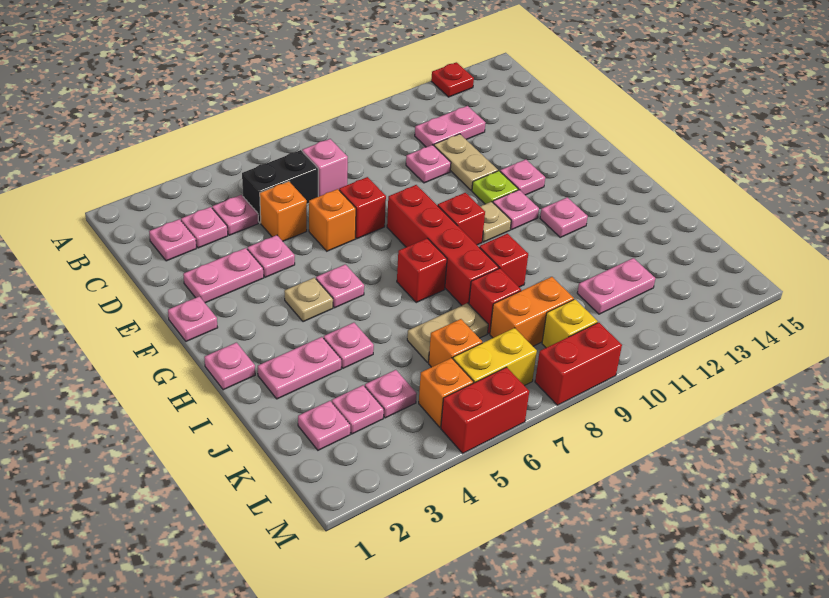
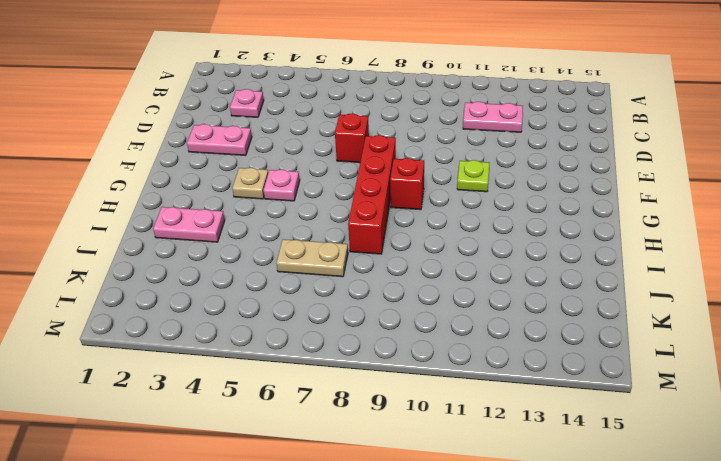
none -> red plate A13 level 1
none -> pink plate C2 level 1
none -> pink plate C4 level 1
none -> black brick C5:C6 level 1

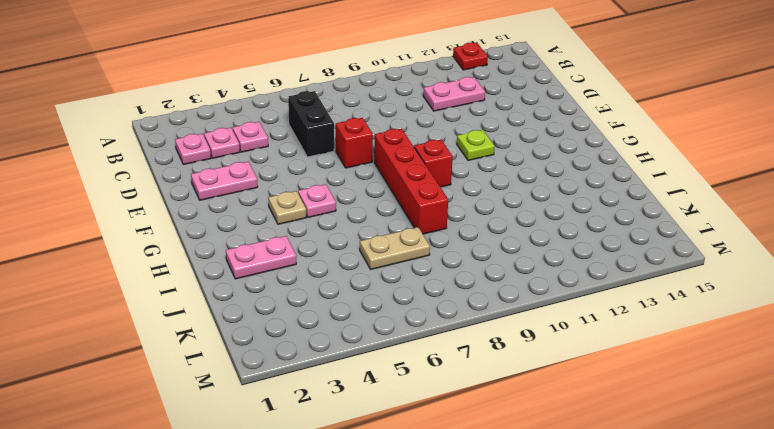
black brick C6:D6 level 1 -> black brick C5:C6 level 1
none -> pink brick C7 level 1
none -> orange brick D5 level 1
none -> pink plate D10 level 1
none -> tan plate D11:E11 level 1

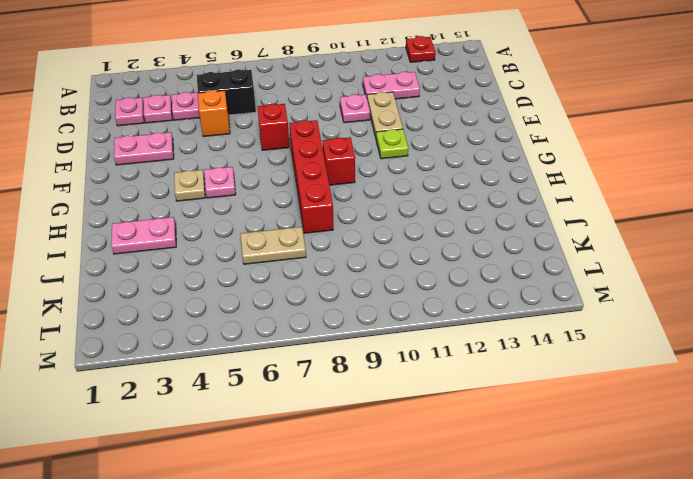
none -> pink brick C7 level 1
none -> pink plate E4 level 1
none -> orange brick E6 level 1
none -> pink plate F1 level 1

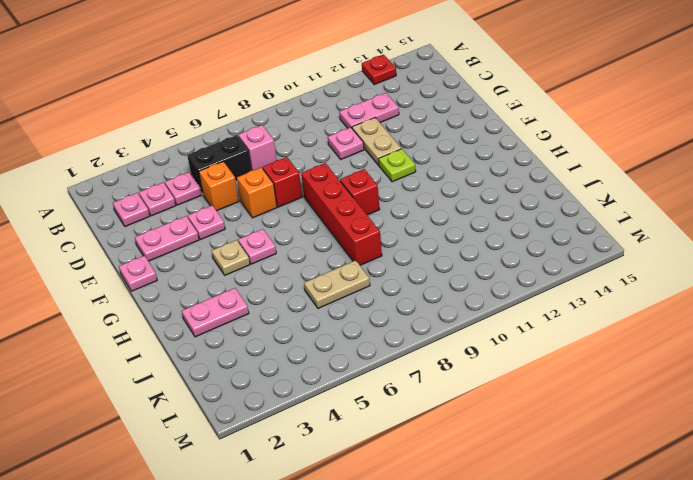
none -> pink plate F12 level 1
none -> tan plate G10 level 1
none -> pink plate G11 level 1
none -> pink plate H1 level 1

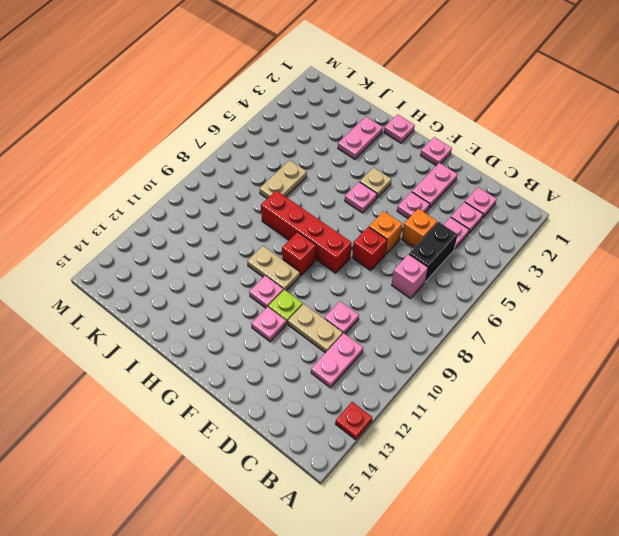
tan plate G10:H10 level 1 -> tan plate G10 level 1
none -> red brick H7 level 1
none -> pink plate H12 level 1
none -> pink plate I4 level 1
none -> red brick I9 level 1

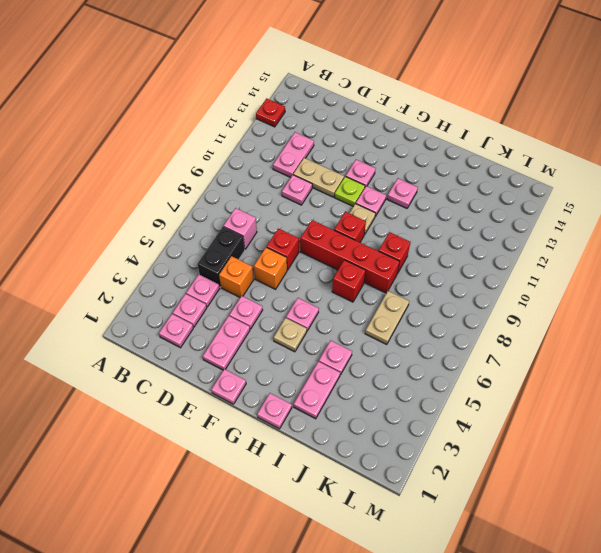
none -> red brick J8 level 1
none -> pink plate K2 level 1
none -> pink plate K3 level 1
none -> pink plate K4 level 1

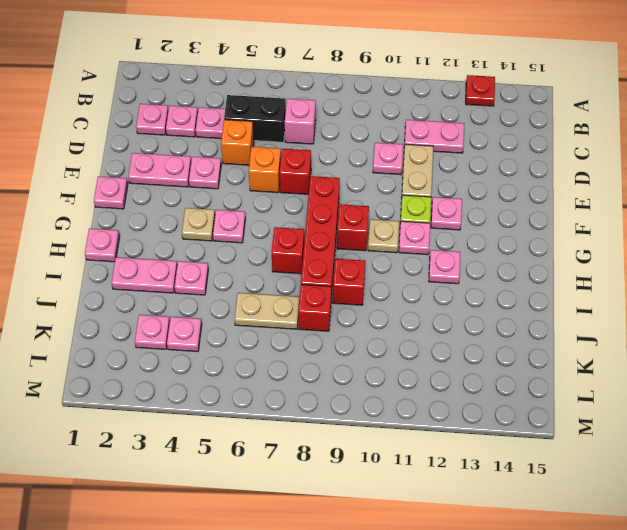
none -> pink plate K2 level 1
none -> orange brick K6 level 1
none -> orange brick K8:K9 level 1
none -> pink plate K11:K12 level 1

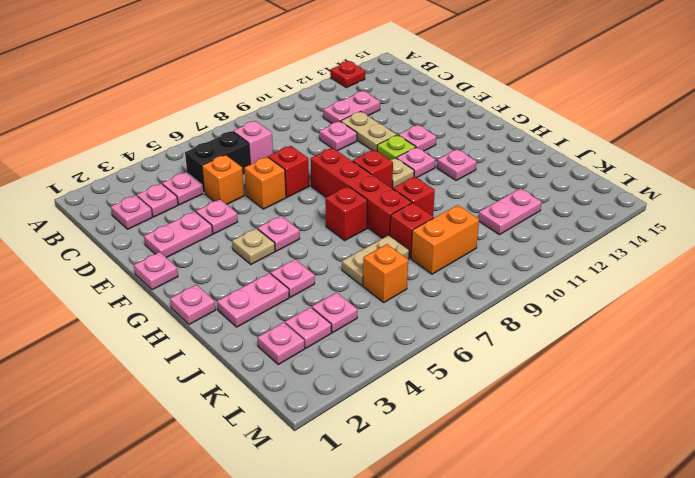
none -> orange brick L5 level 1
none -> yellow brick L6:L7 level 1
none -> yellow brick L9 level 1
none -> red brick M5:M6 level 1

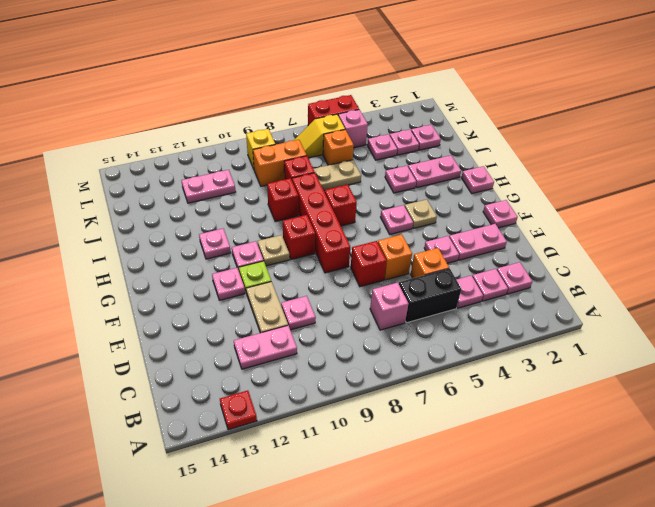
pink brick L5 level 1 -> orange brick L5 level 1
yellow slope L6:L7 level 1 top 6 -> yellow brick L6:L7 level 1
none -> red brick M8:M9 level 1

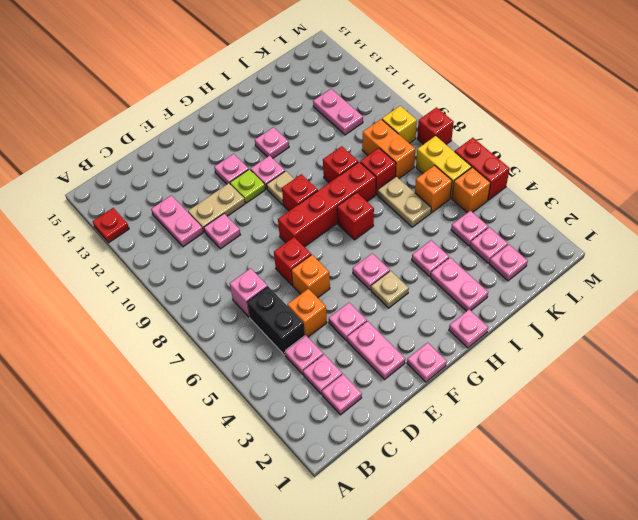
red brick M8 level 1 -> red brick M8:M9 level 1

